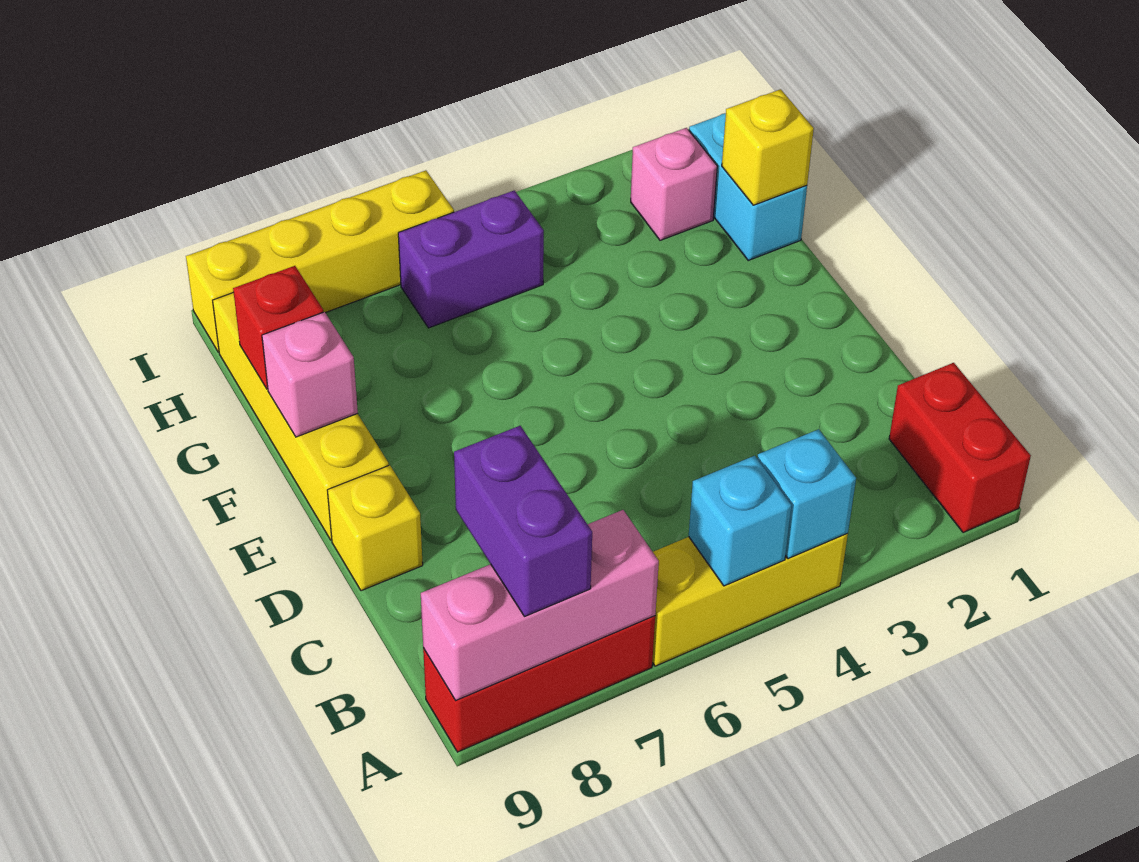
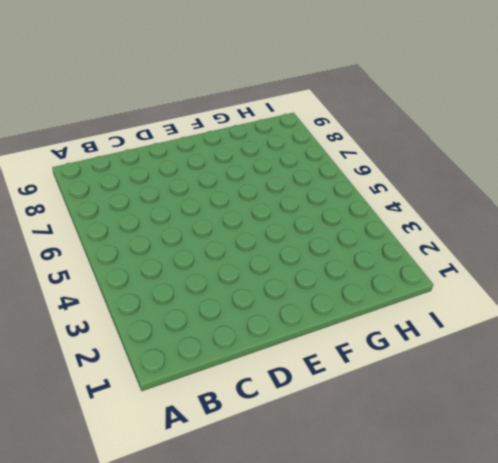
none -> red brick A1:B1 level 1
none -> yellow brick A4:A6 level 1
none -> red brick A7:A9 level 1

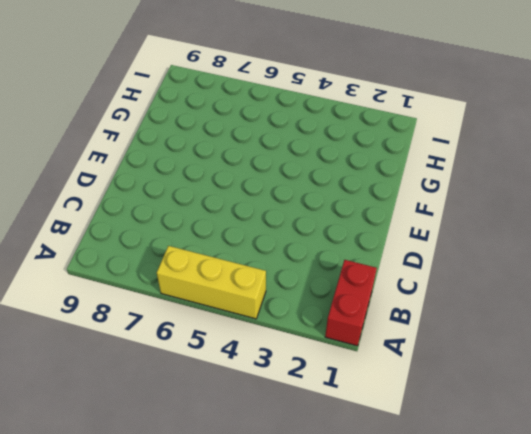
none -> red brick A7:A9 level 1
none -> yellow brick D9 level 1
none -> yellow brick E9:H9 level 1

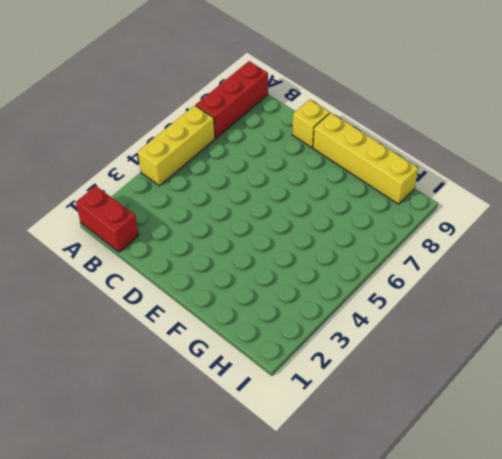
none -> cyan brick G1:H1 level 1
none -> pink brick H2 level 1
none -> purple brick H5:H6 level 1

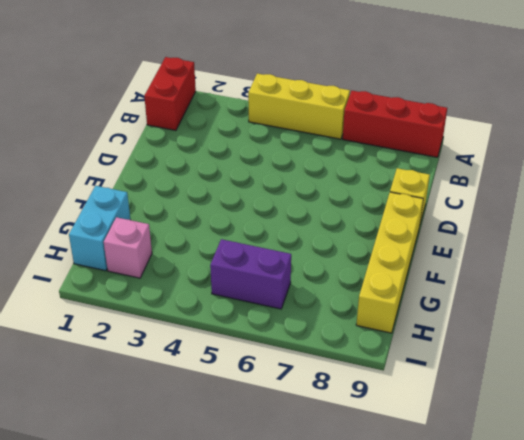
none -> yellow brick I6:I9 level 1
none -> cyan brick A4 level 2
none -> cyan brick A5 level 2

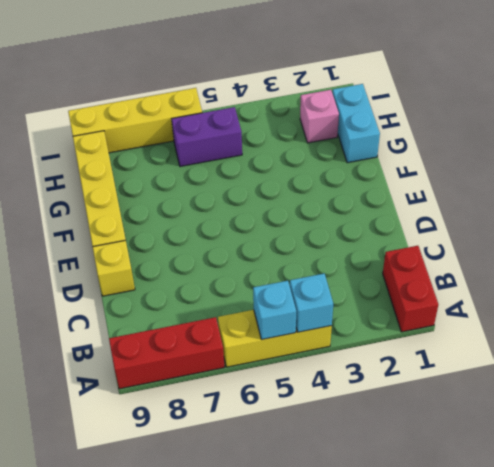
none -> pink brick A7:A9 level 2
none -> pink brick F9 level 2
none -> yellow brick G1 level 2

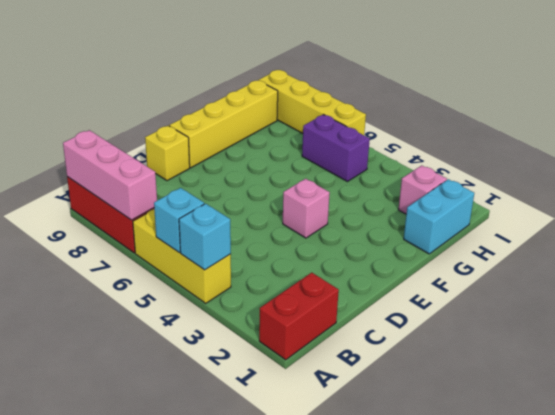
pink brick E4 level 1 -> pink brick F9 level 2
none -> yellow brick G1 level 2
none -> red brick G9 level 2
none -> purple brick A8:B8 level 3

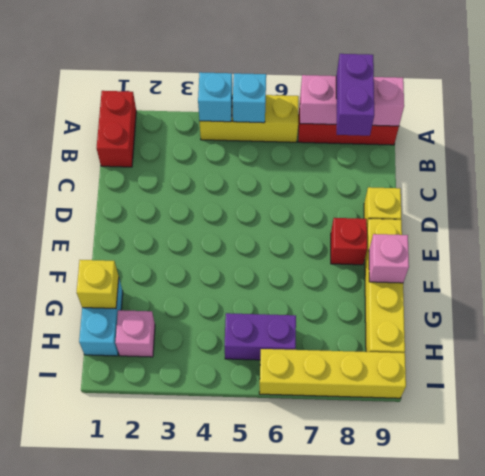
red brick E8 level 1 -> red brick G9 level 2

